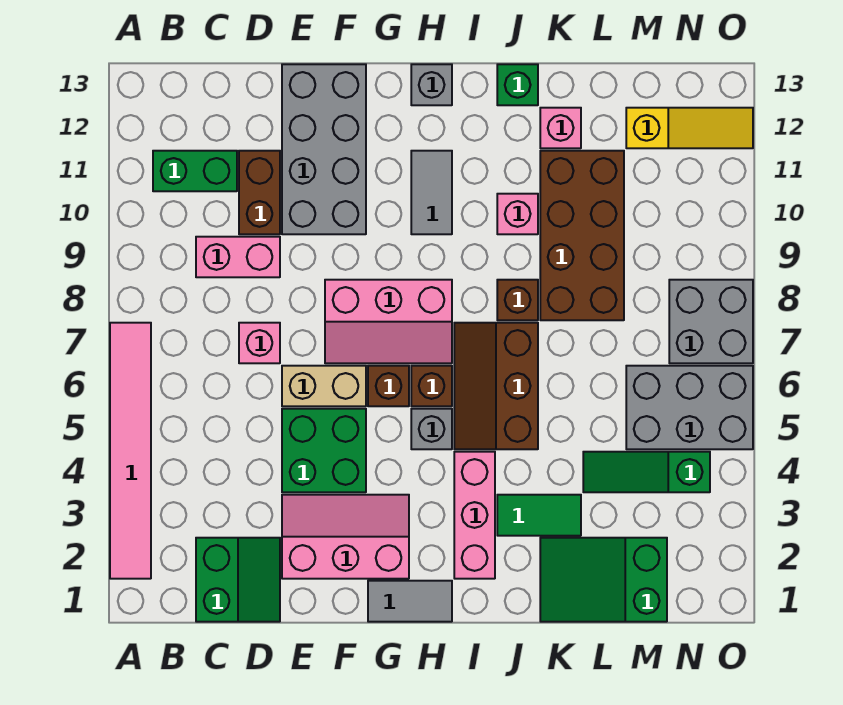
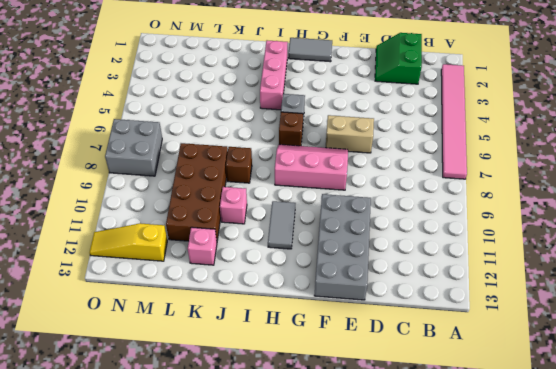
none -> green brick B11:C11 level 1
none -> pink brick C9:D9 level 1
none -> pink brick D7 level 1
none -> brown brick D10:D11 level 1

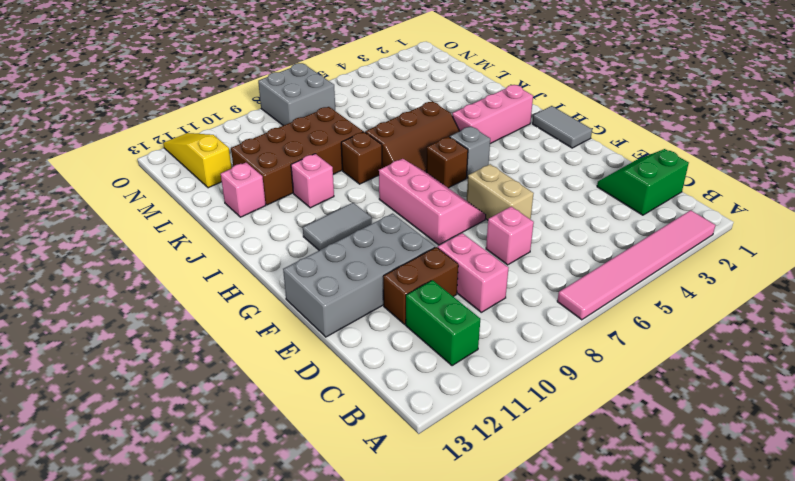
none -> pink slope E2:G3 level 1 top 2
none -> green brick E4:F5 level 1
none -> brown brick G6 level 1
none -> grey brick H13 level 1

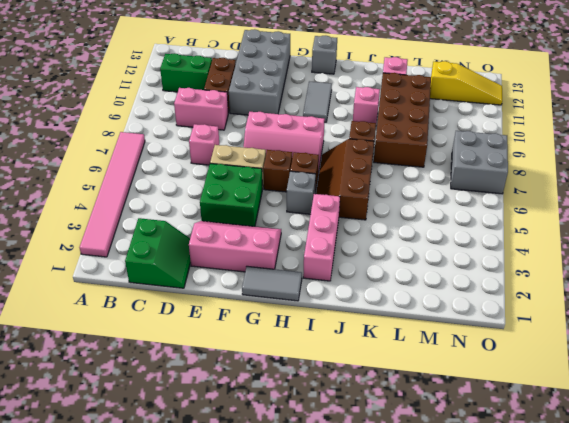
none -> green tile J3:K3 level 1
none -> green brick J13 level 1
none -> green slope K1:M2 level 1 top M
none -> green slope L4:N4 level 1 top N

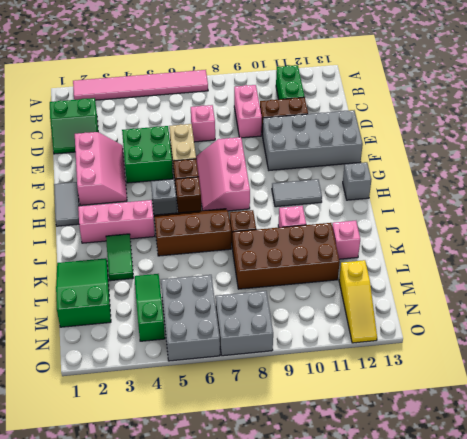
none -> green brick J13 level 1

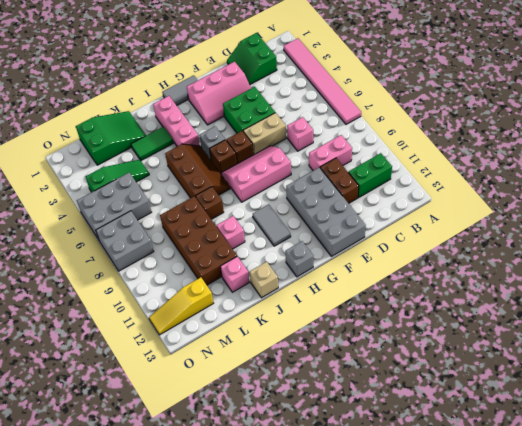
tan brick J13 level 1 -> green brick J13 level 1

